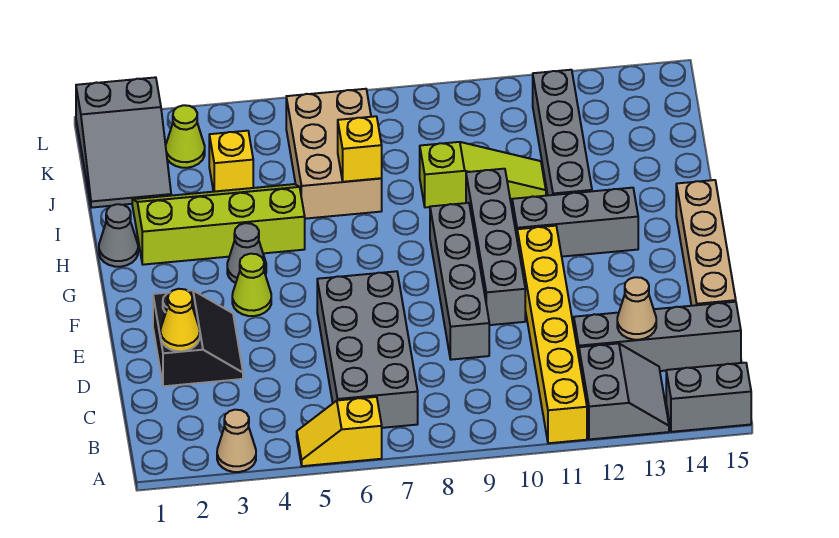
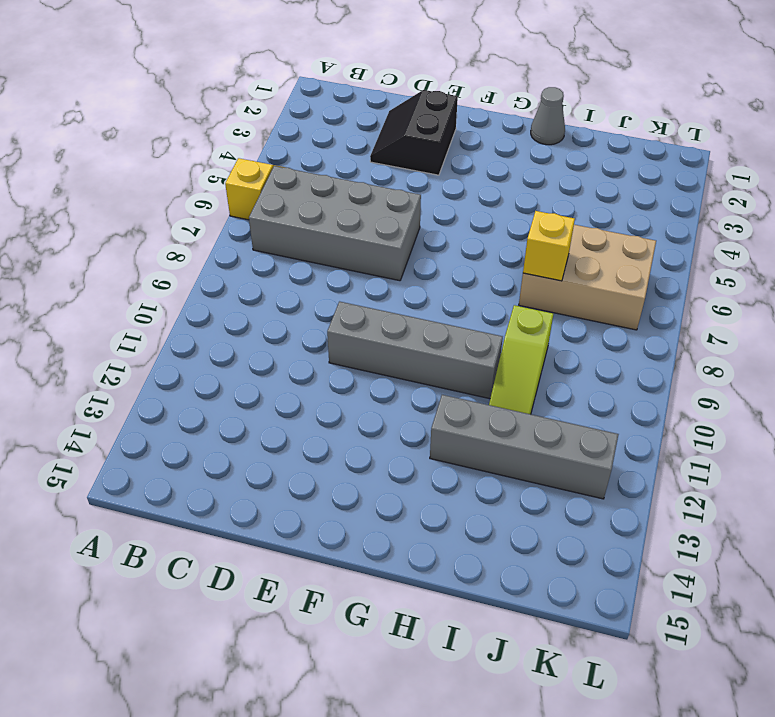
black slope D2:E3 level 1 top E -> black slope D2:E3 level 1 top 2
none -> tan cone A3 level 1
none -> yellow brick A11:F11 level 1
none -> grey slope A12:B13 level 1 top 12

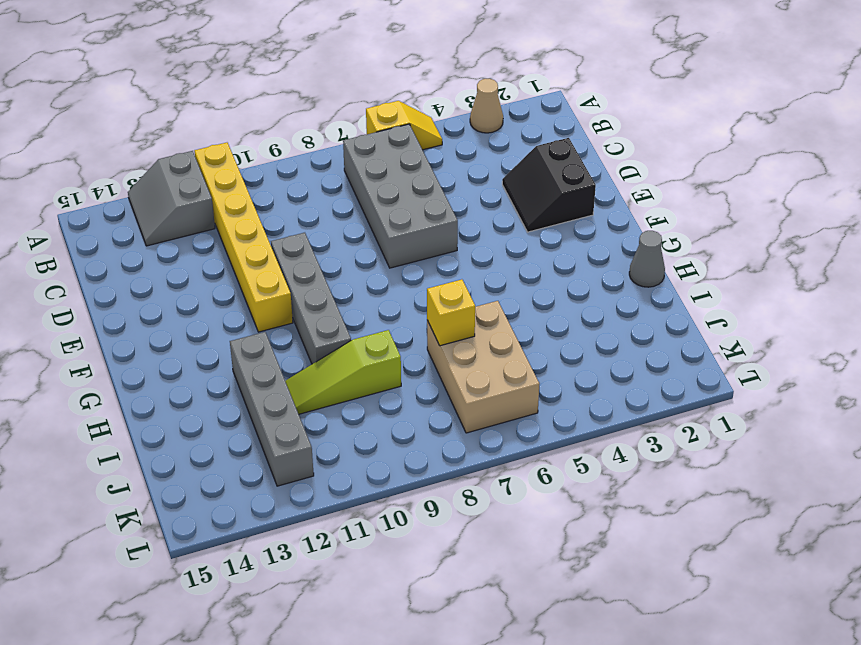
none -> grey brick A14:A15 level 1
none -> grey brick C12:C15 level 1
none -> grey brick D9:G9 level 1

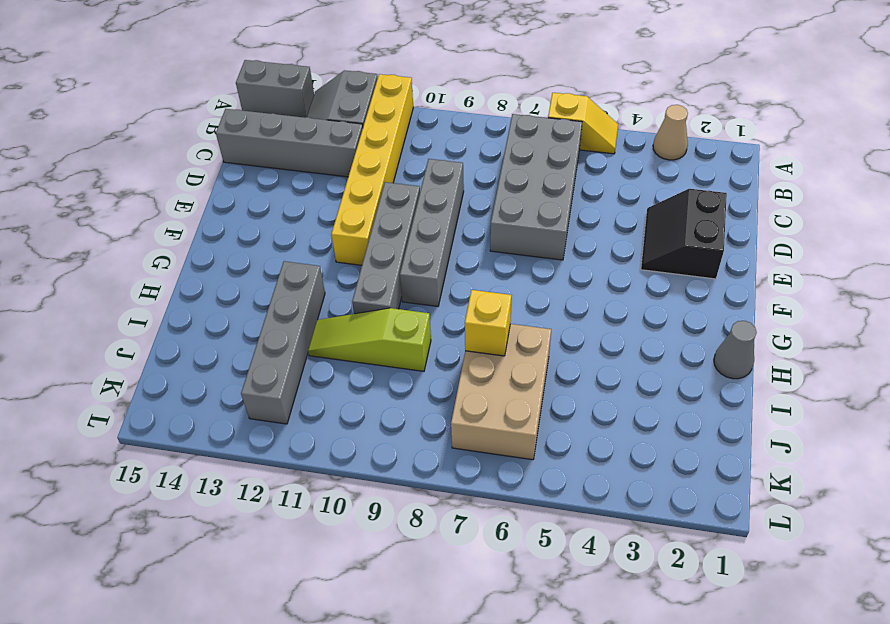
none -> tan brick D15:G15 level 1
none -> lime cone F4 level 1
none -> grey cone G4 level 1

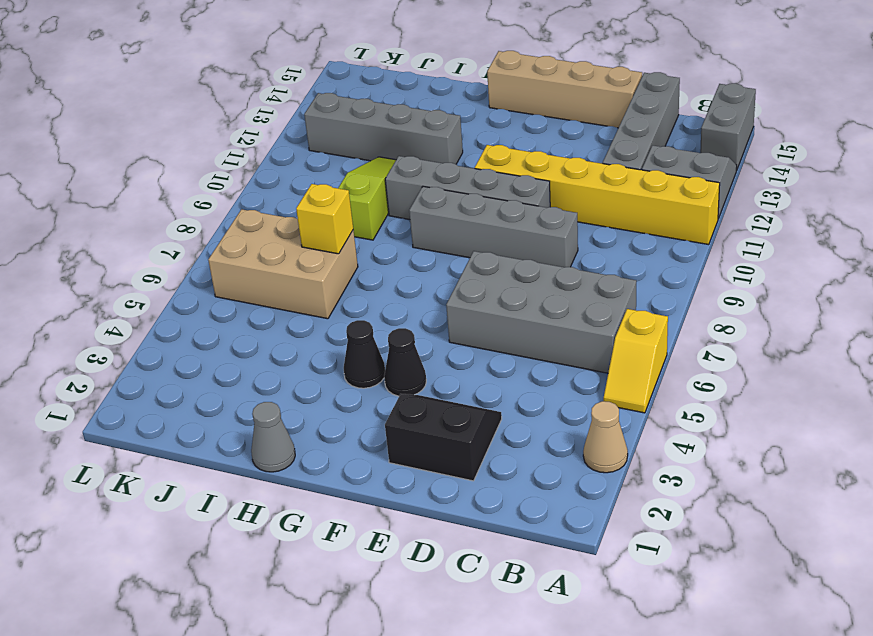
black cone F4 level 1 -> lime cone F4 level 1
black cone G4 level 1 -> grey cone G4 level 1
none -> grey brick G11:G13 level 1
none -> lime slope H2:I5 level 1 top H
none -> grey slope J1:L2 level 1 top L

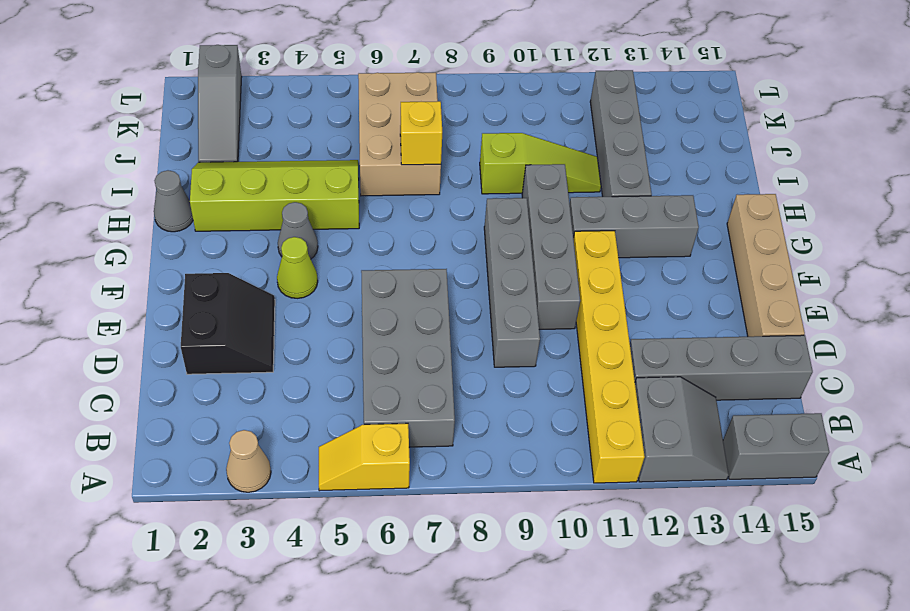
grey slope J2:L2 level 1 top L -> grey slope J1:L2 level 1 top L
none -> yellow brick J4 level 1
none -> lime cone K3 level 1
none -> tan cone C13 level 2

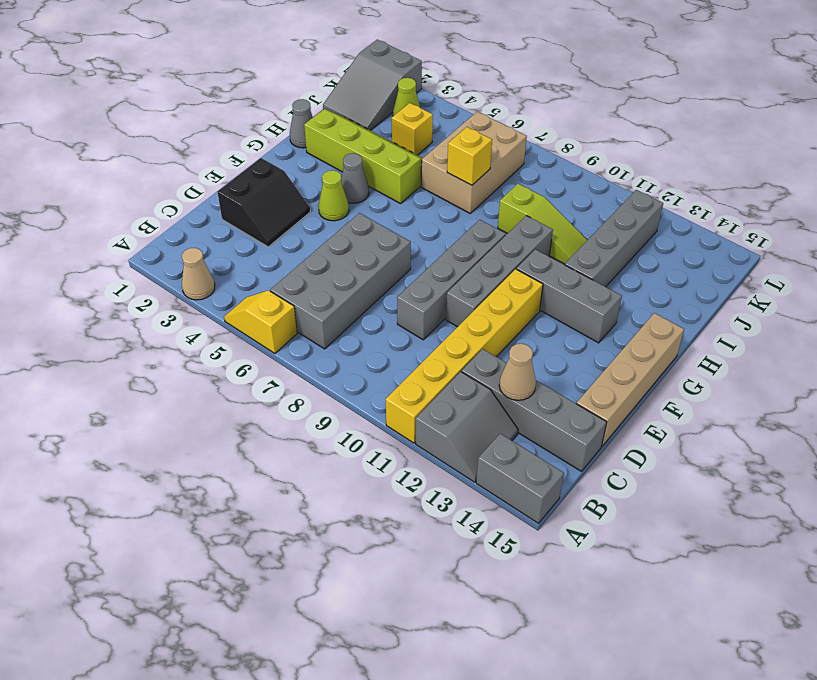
none -> yellow cone D2 level 2

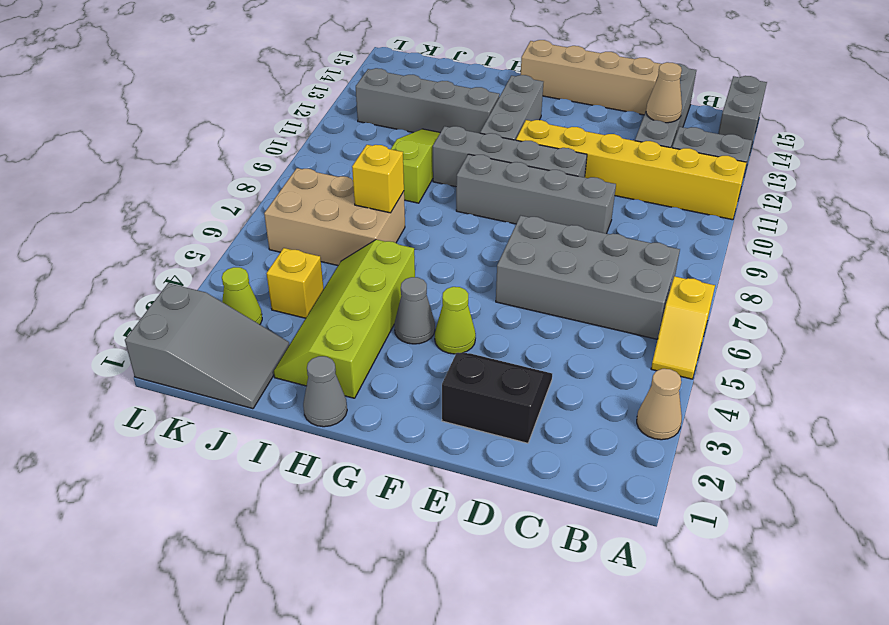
none -> yellow cone D2 level 2

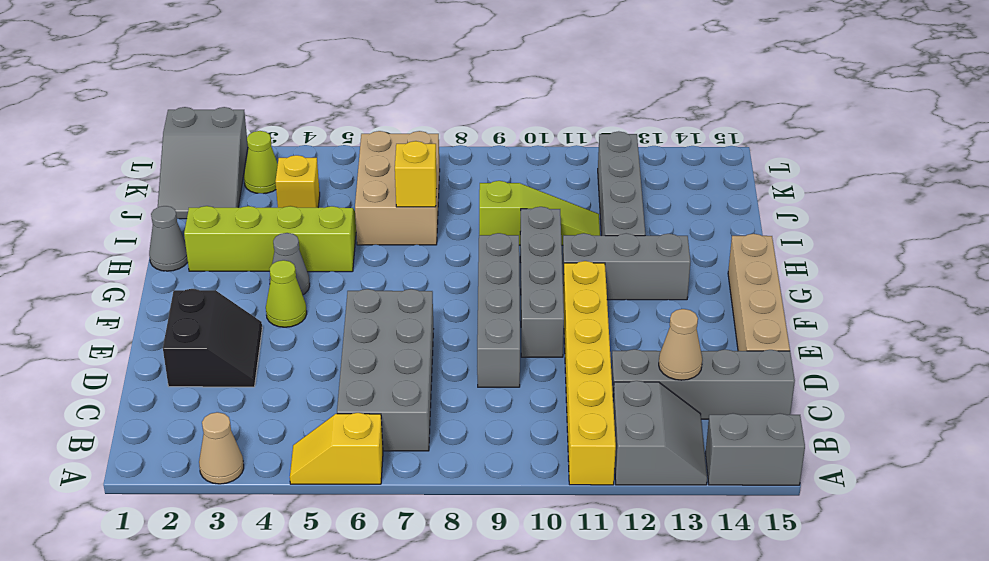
none -> yellow cone D2 level 2

